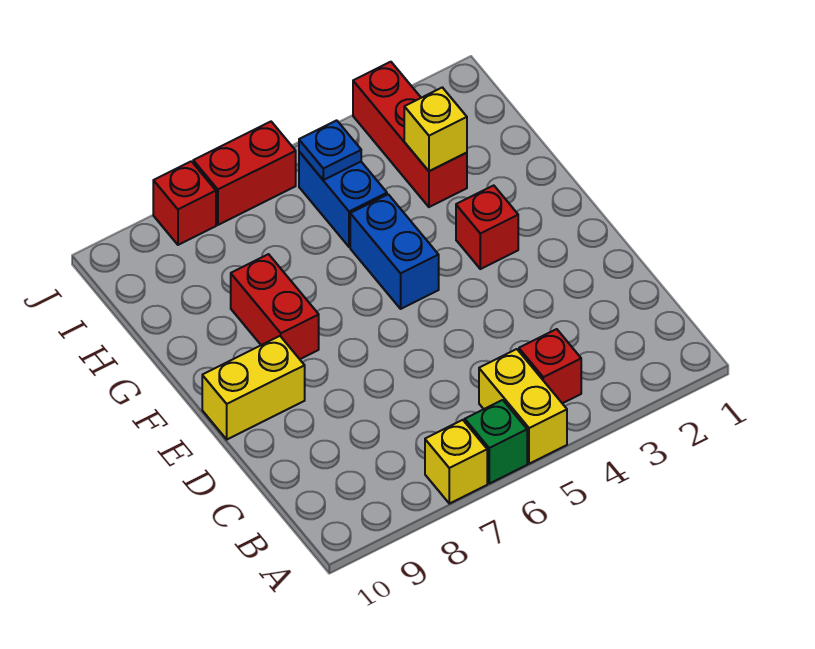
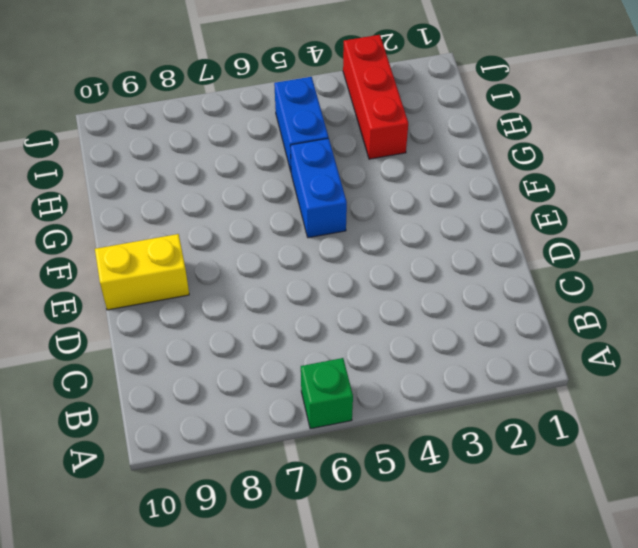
none -> yellow brick A5:B5 level 1
none -> yellow brick A7 level 1
none -> red brick B4 level 1

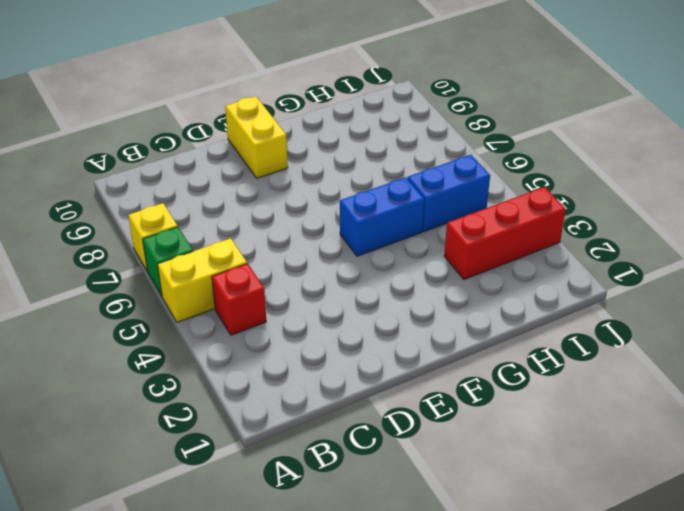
none -> red brick F3 level 1
none -> red brick F8:G8 level 1
none -> red brick J6:J7 level 1

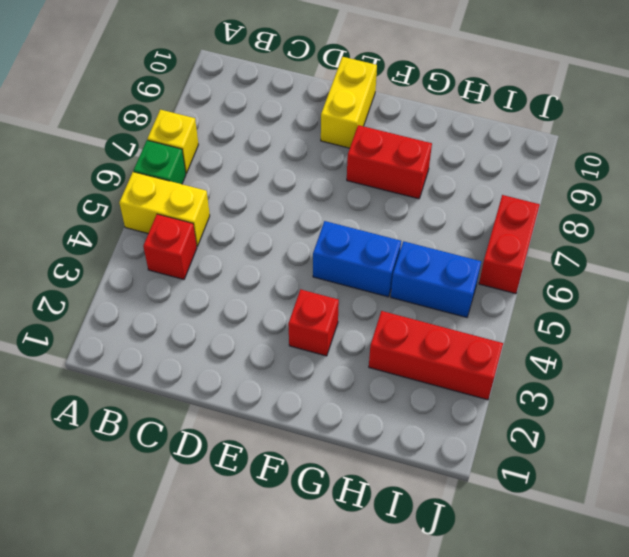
none -> red brick J8 level 1
none -> yellow brick H3 level 2
none -> blue plate I5 level 2

